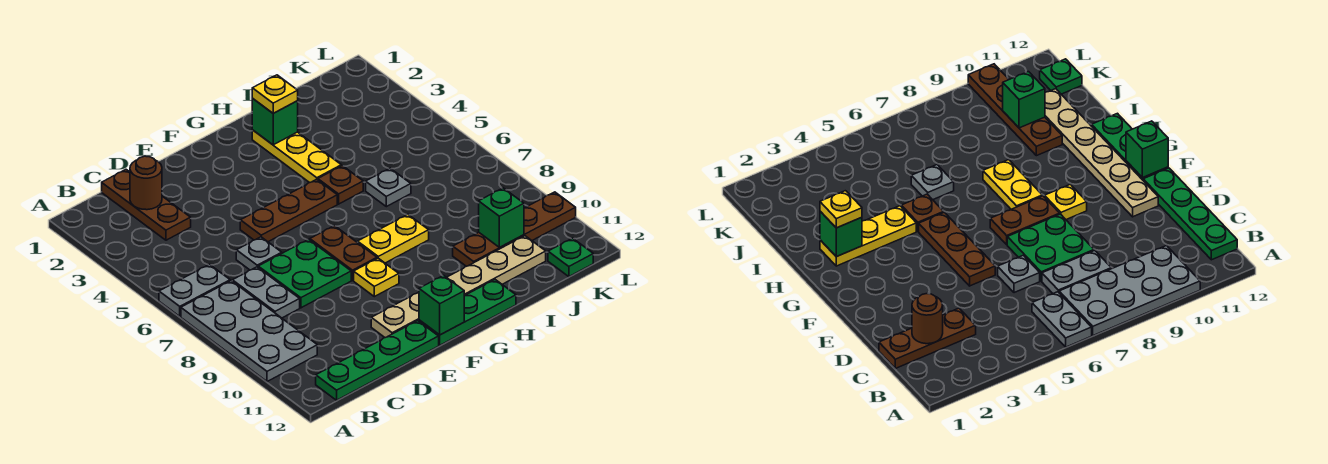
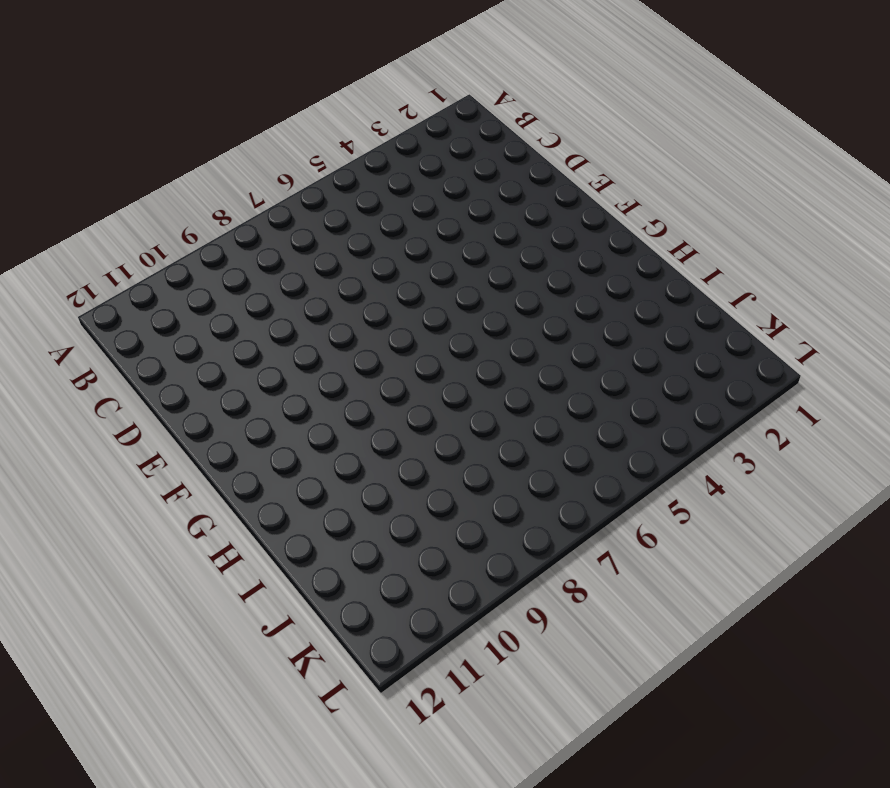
none -> grey plate A6:B6 level 1
none -> grey plate A7:B10 level 1
none -> green plate B12:E12 level 1

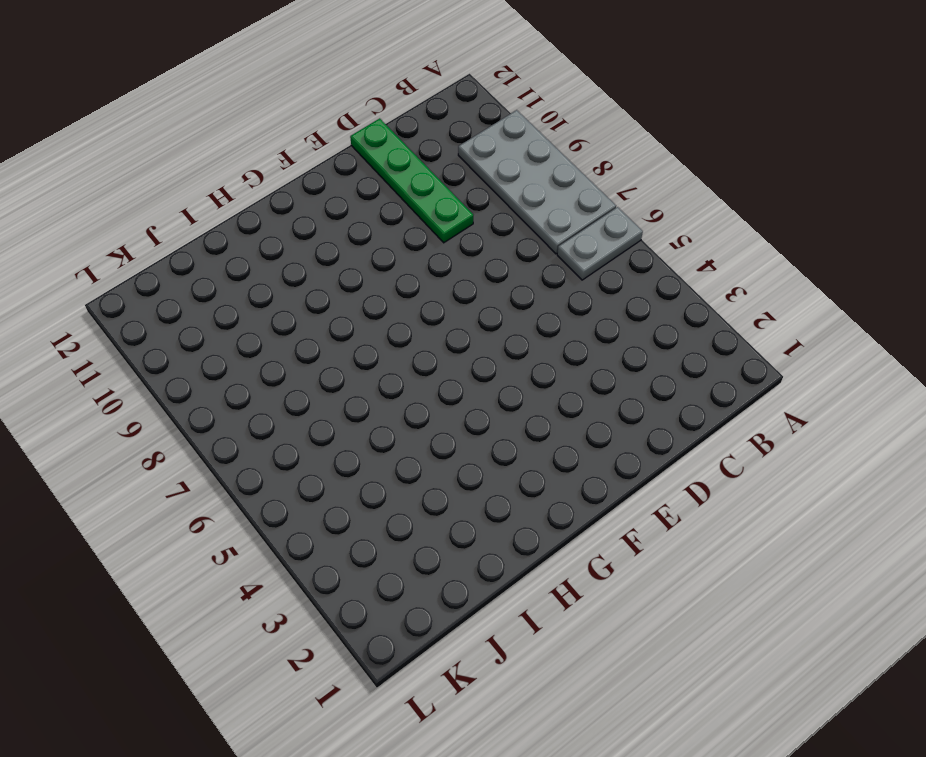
green plate D9:D12 level 1 -> green plate B12:E12 level 1
none -> brown plate C1:C3 level 1
none -> grey plate C7:C8 level 1
none -> grey plate D6 level 1

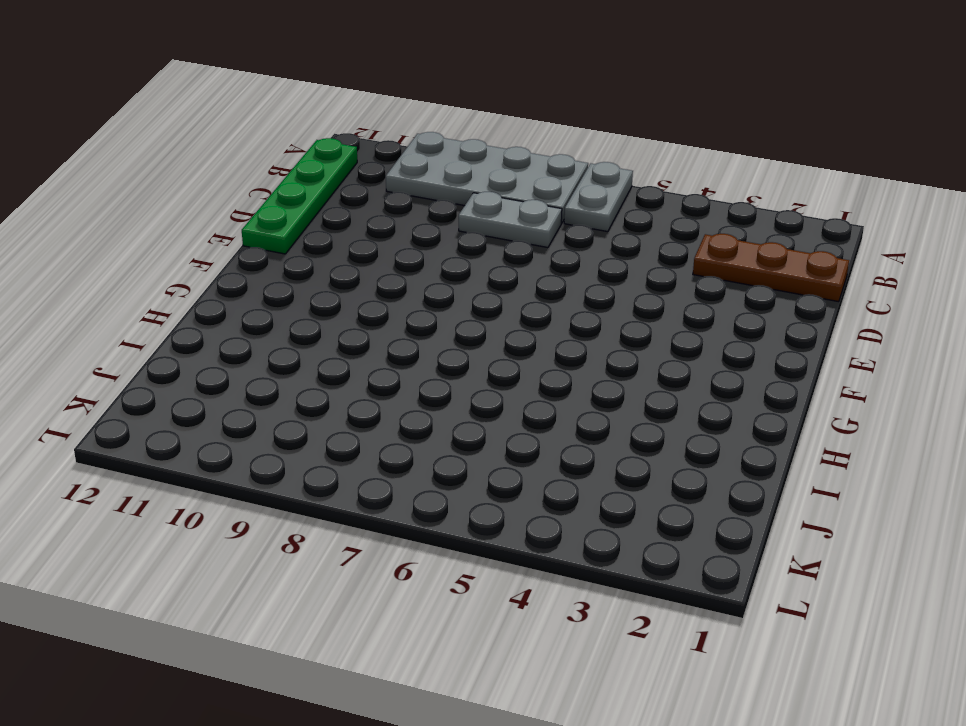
none -> grey plate D6 level 1
none -> green plate D7:E8 level 1
none -> brown plate E5:G5 level 1

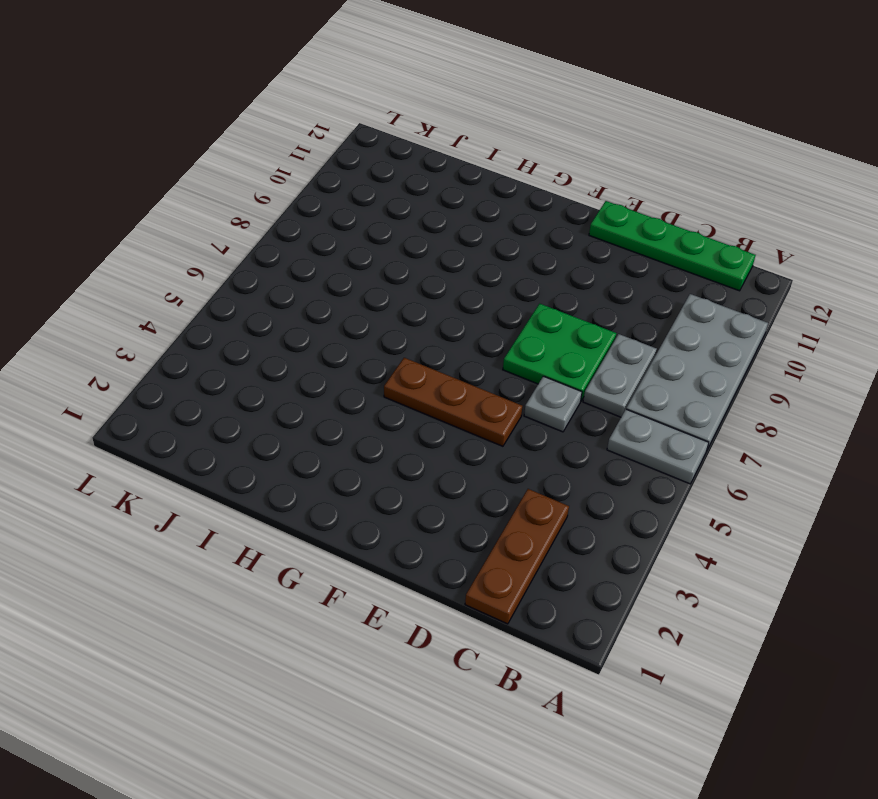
none -> tan plate E11:J11 level 1
none -> brown plate F7:F8 level 1
none -> yellow plate F9 level 1

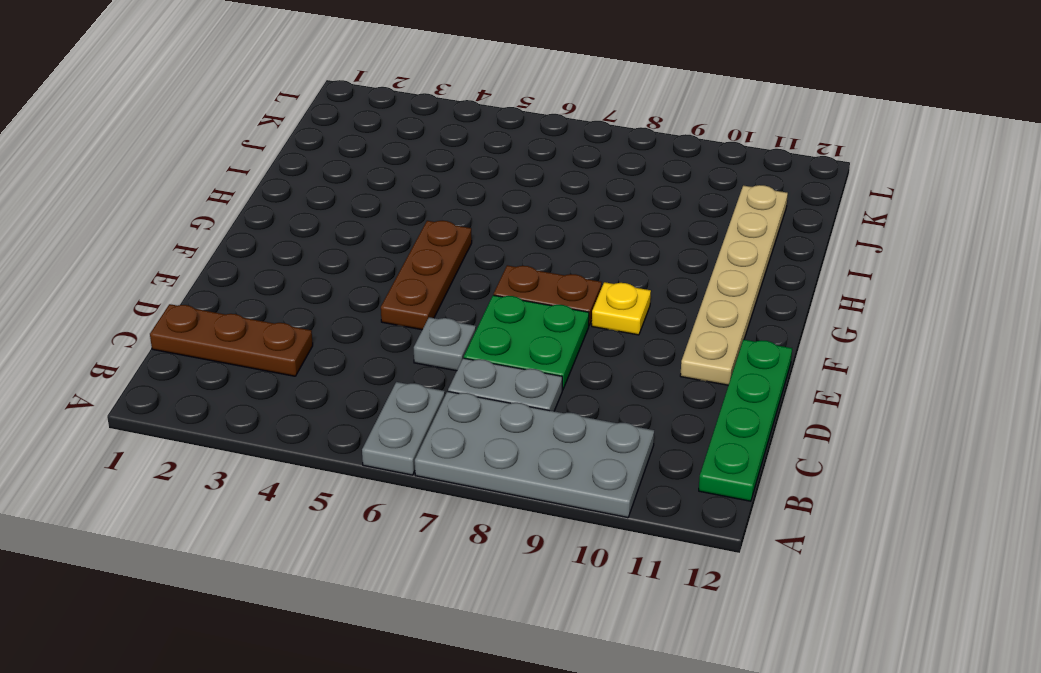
none -> green plate F12:H12 level 1
none -> yellow plate G8:H8 level 1
none -> yellow plate H2:H4 level 1

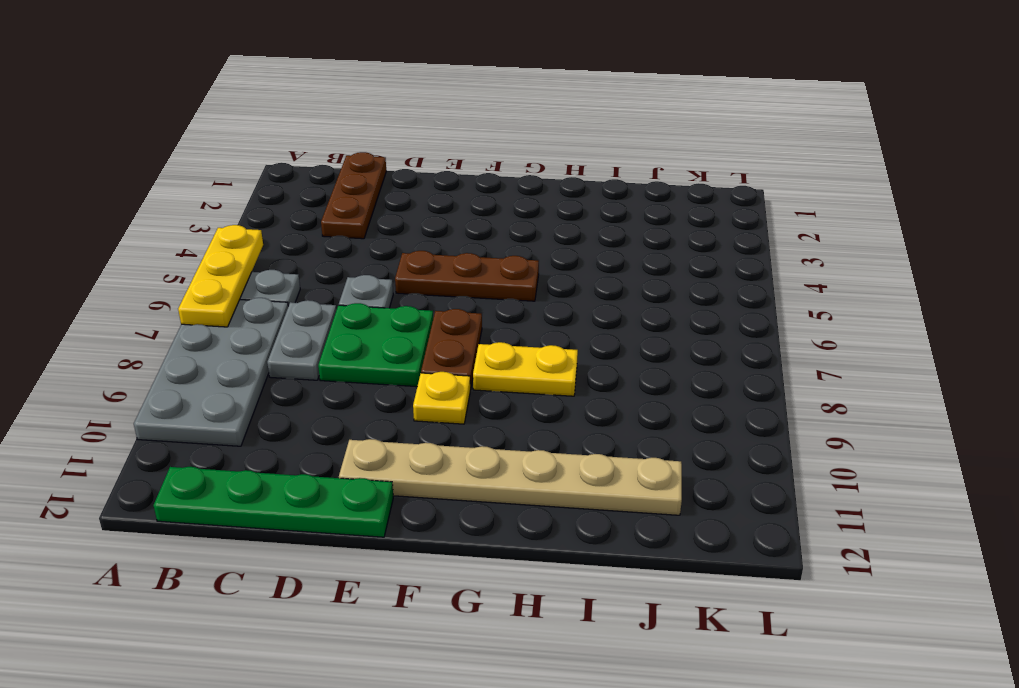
yellow plate A5:A7 level 2 -> yellow plate H2:H4 level 1
none -> green plate F12:H12 level 1
none -> brown plate H5 level 1
none -> grey plate I6 level 1

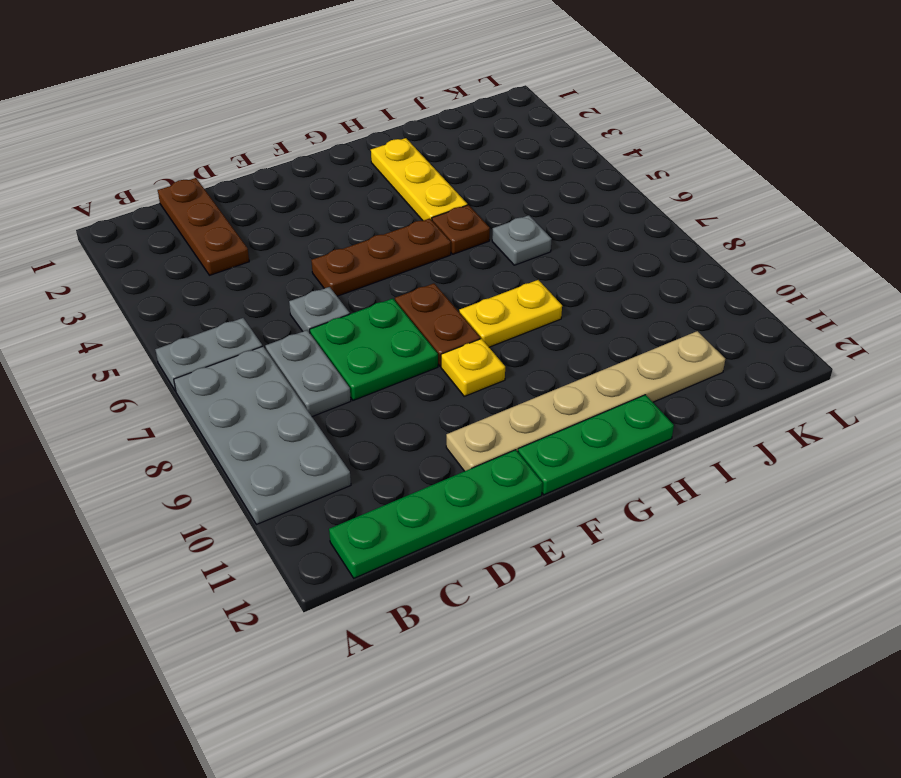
none -> brown plate I10:L10 level 1
none -> green plate K12 level 1
none -> brown round brick C2 level 2

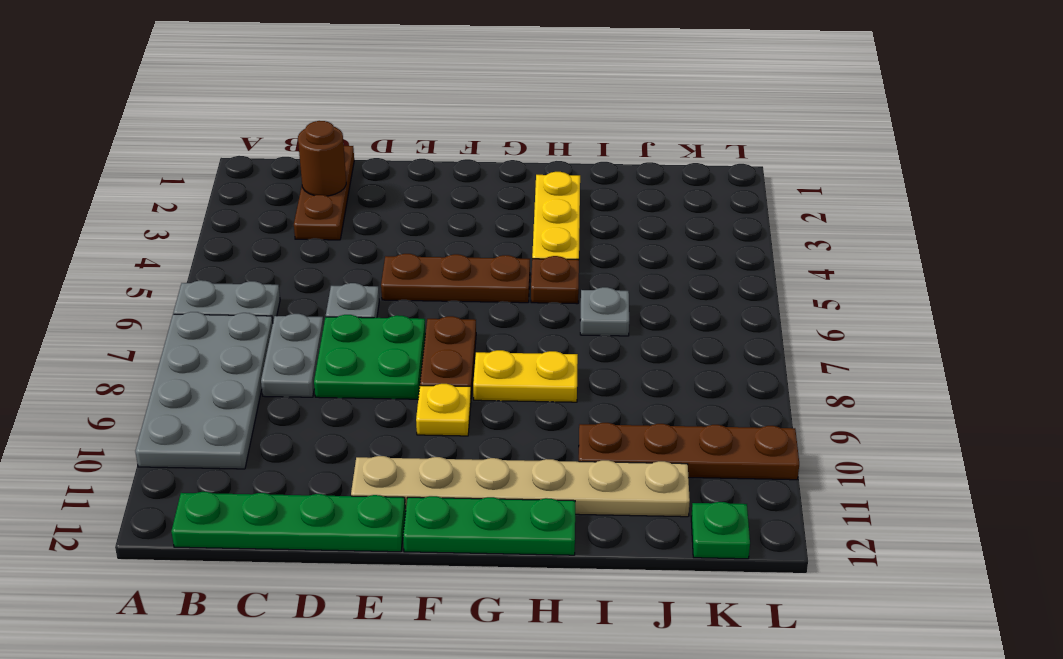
none -> green brick F12 level 2
none -> green brick H2 level 2
none -> green brick J10 level 2

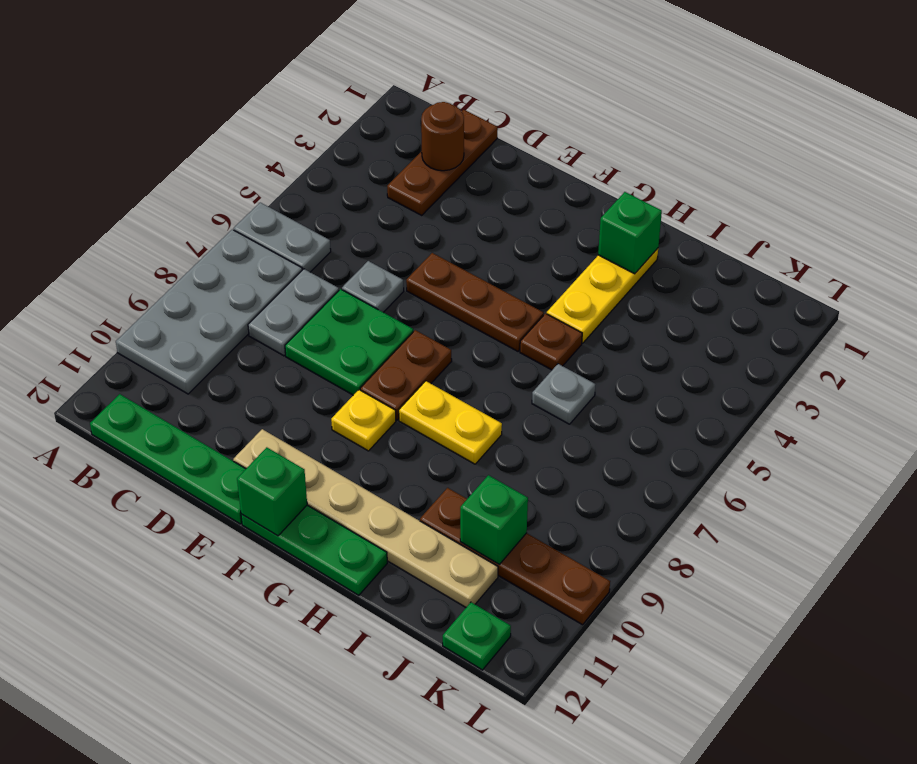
none -> yellow plate H2 level 3

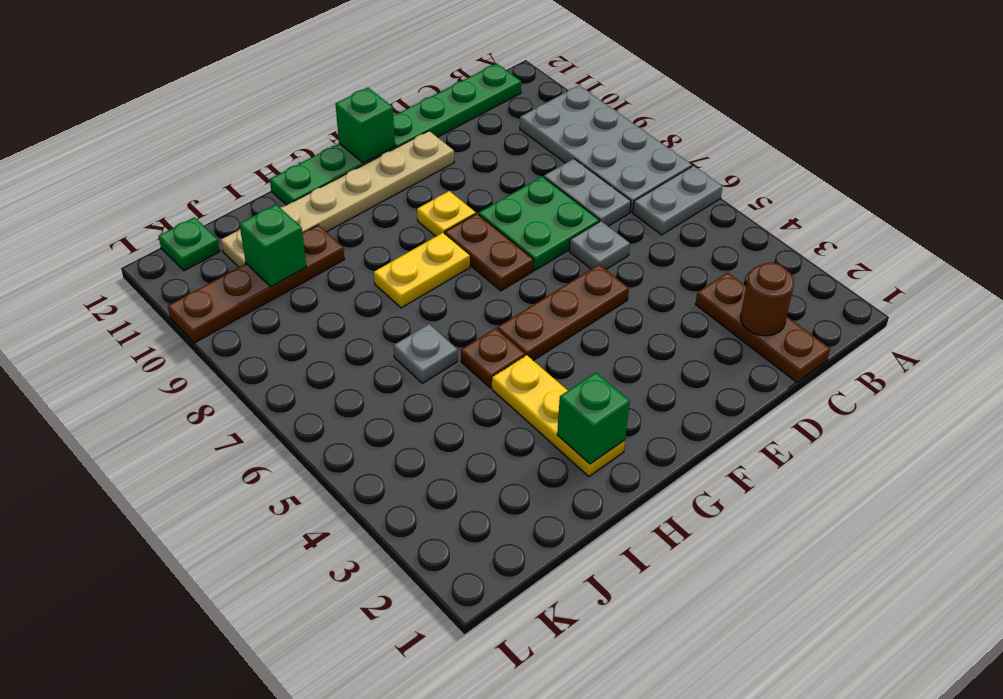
none -> yellow plate H2 level 3

